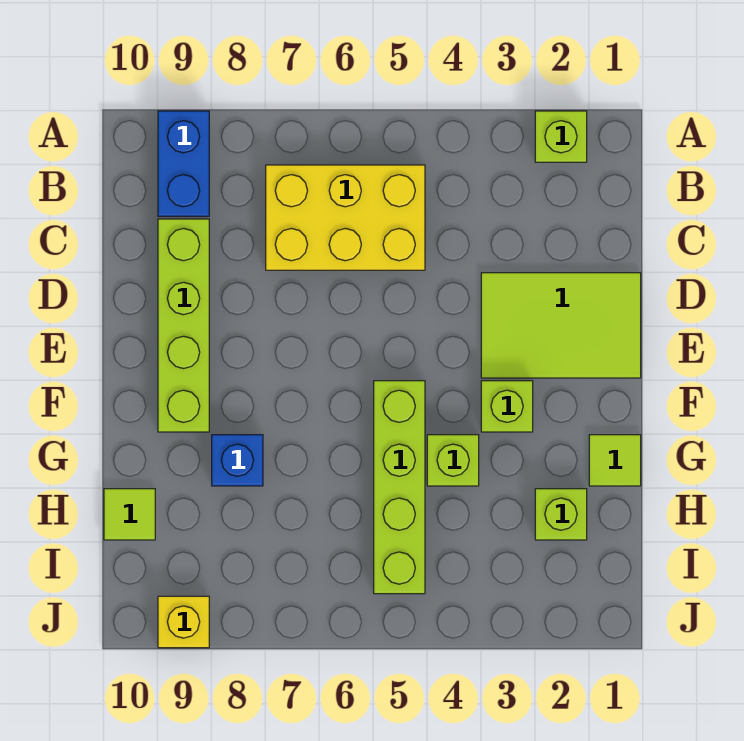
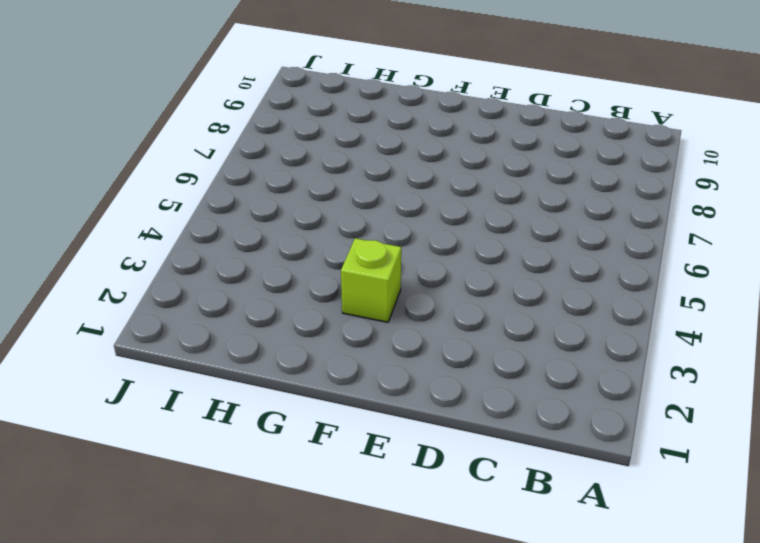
none -> lime brick A2 level 1
none -> blue brick A9:B9 level 1
none -> yellow brick B5:C7 level 1

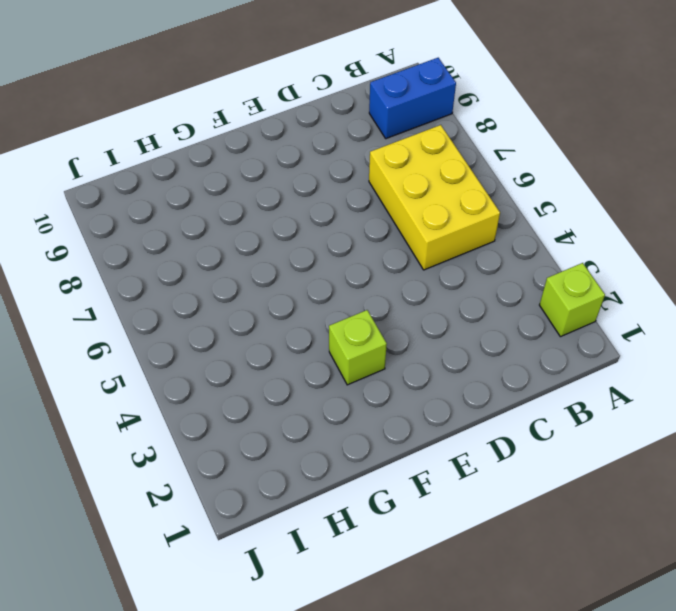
none -> lime brick C9:F9 level 1
none -> lime tile D1:E3 level 1
none -> lime brick F5:I5 level 1

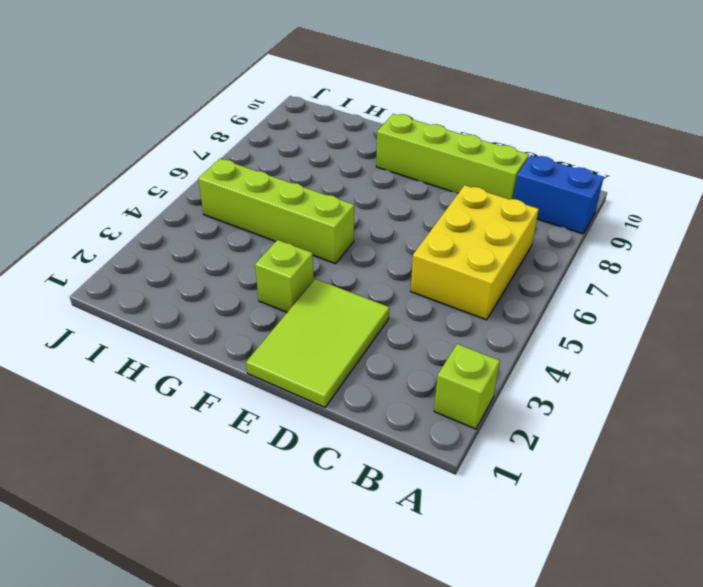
none -> lime tile G1 level 1
none -> lime brick G4 level 1
none -> blue brick G8 level 1

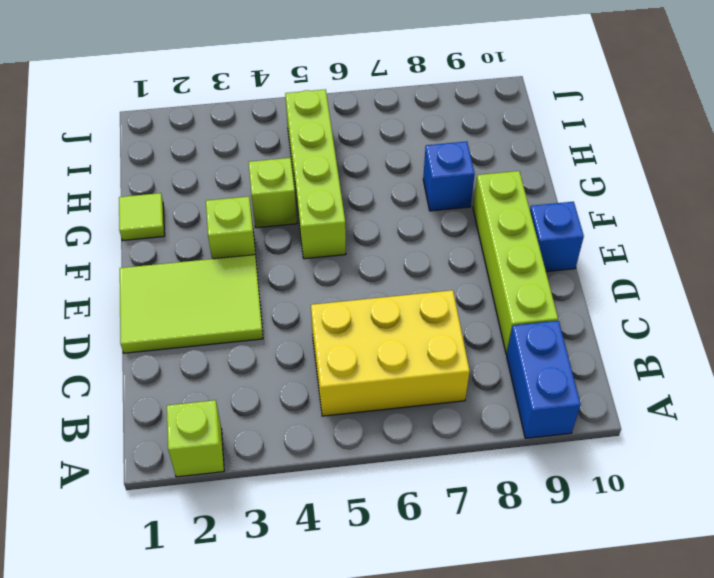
blue brick E10 level 1 -> none
none -> lime brick H2 level 1
none -> lime tile H10 level 1
none -> yellow brick J9 level 1

